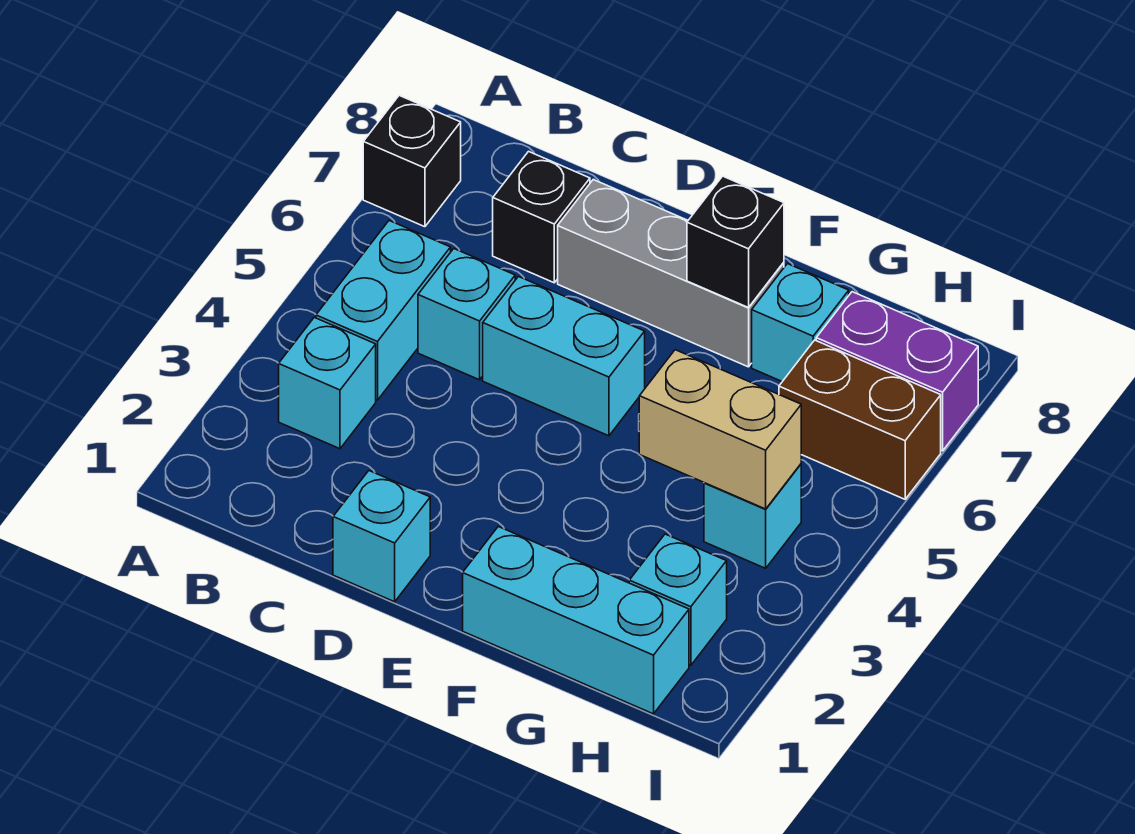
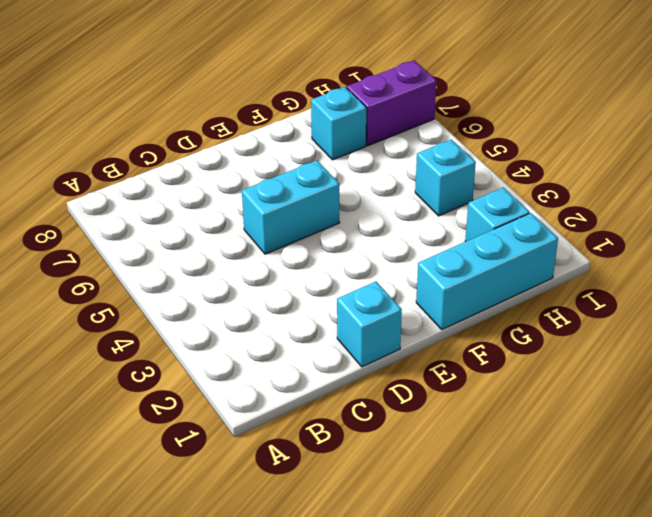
none -> black brick A7 level 1
none -> cyan brick B3 level 1
none -> cyan brick B4:B5 level 1

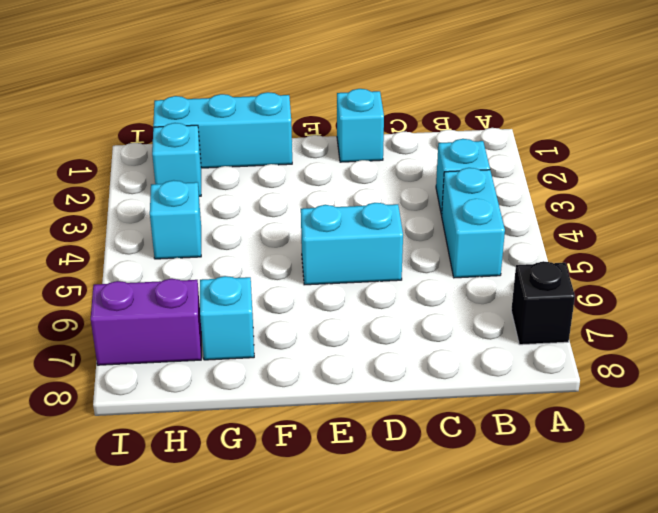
none -> cyan brick C5 level 1
none -> black brick C7 level 1
none -> grey brick D7:F7 level 1

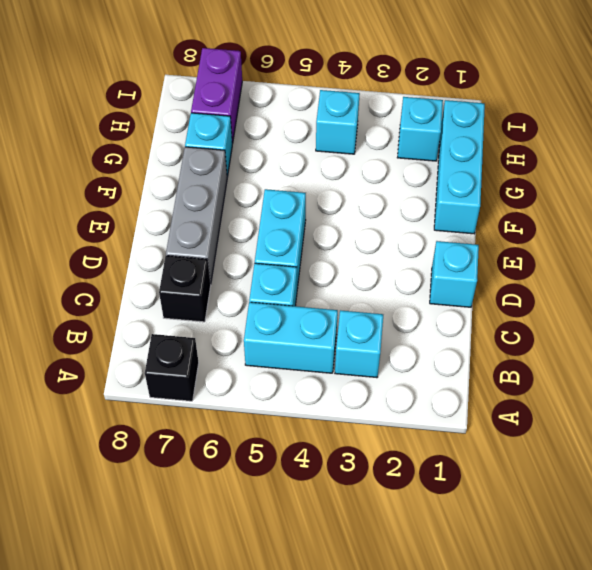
none -> brown brick H6:I6 level 1
none -> black brick F7 level 2
none -> tan brick G4:H4 level 2

